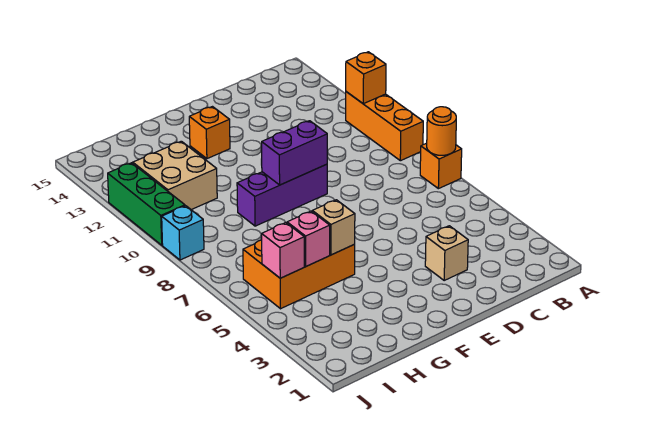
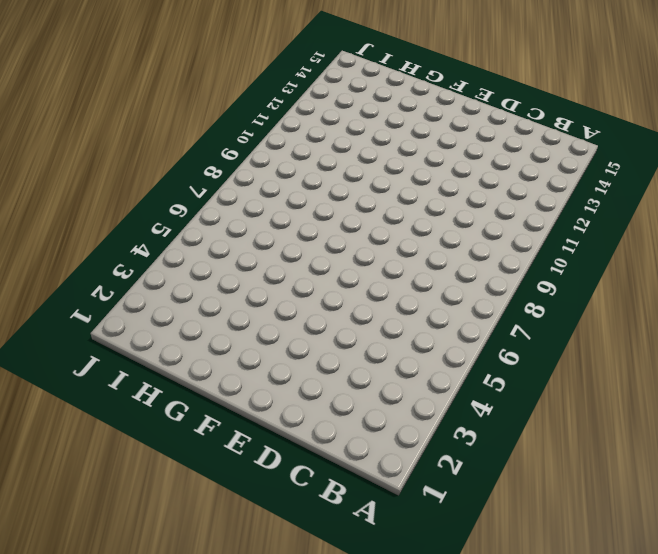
none -> orange brick A7 level 1
none -> orange brick A9:A11 level 1
none -> tan brick D3 level 1

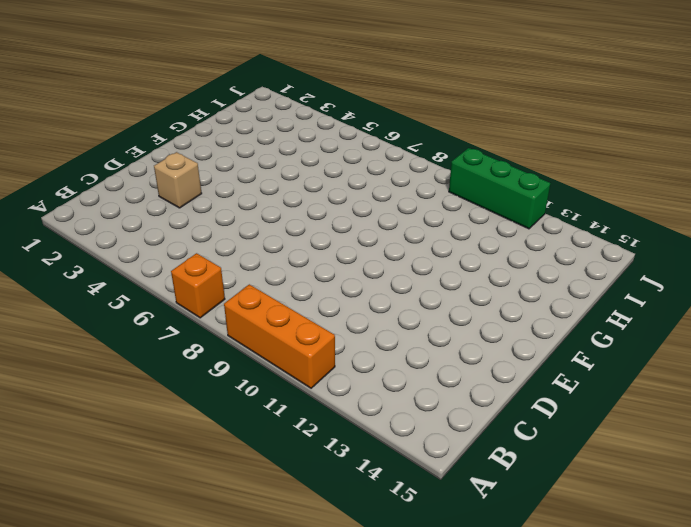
none -> purple brick E9:G9 level 1
none -> orange brick F13 level 1
none -> orange brick G5:I6 level 1

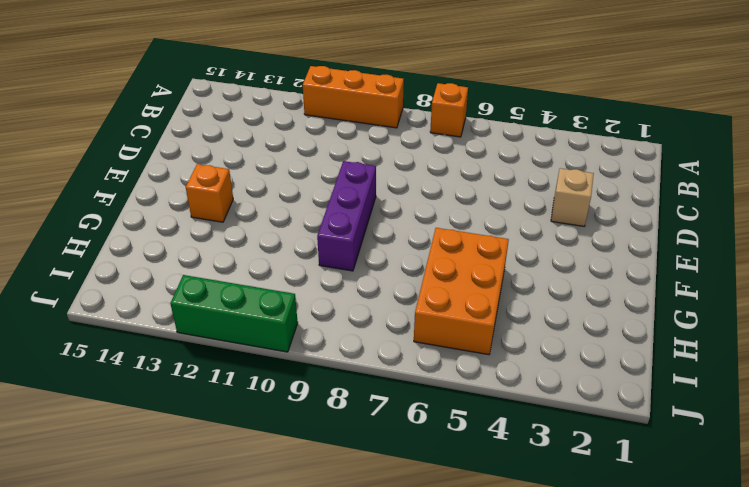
none -> tan brick H11:I12 level 1
none -> cyan brick J9 level 1
none -> orange round brick A7 level 2

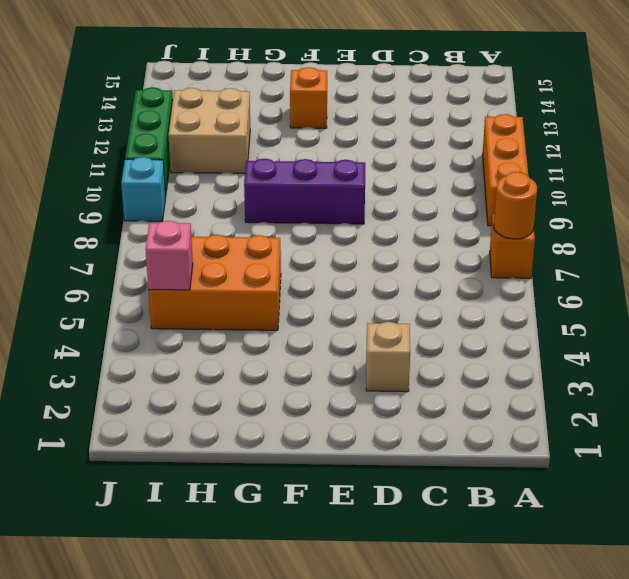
none -> orange brick A11 level 2
none -> purple brick E9:F9 level 2
none -> tan brick G5 level 2

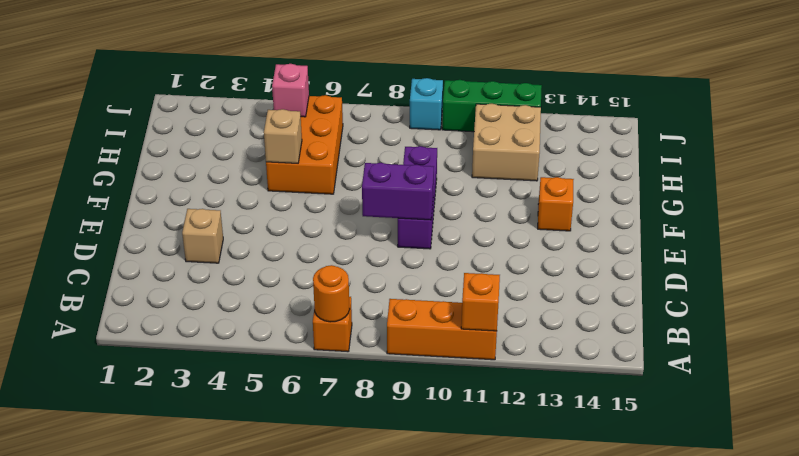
purple brick E8:E9 level 2 -> purple brick E9:F9 level 2
none -> pink brick H5 level 2

